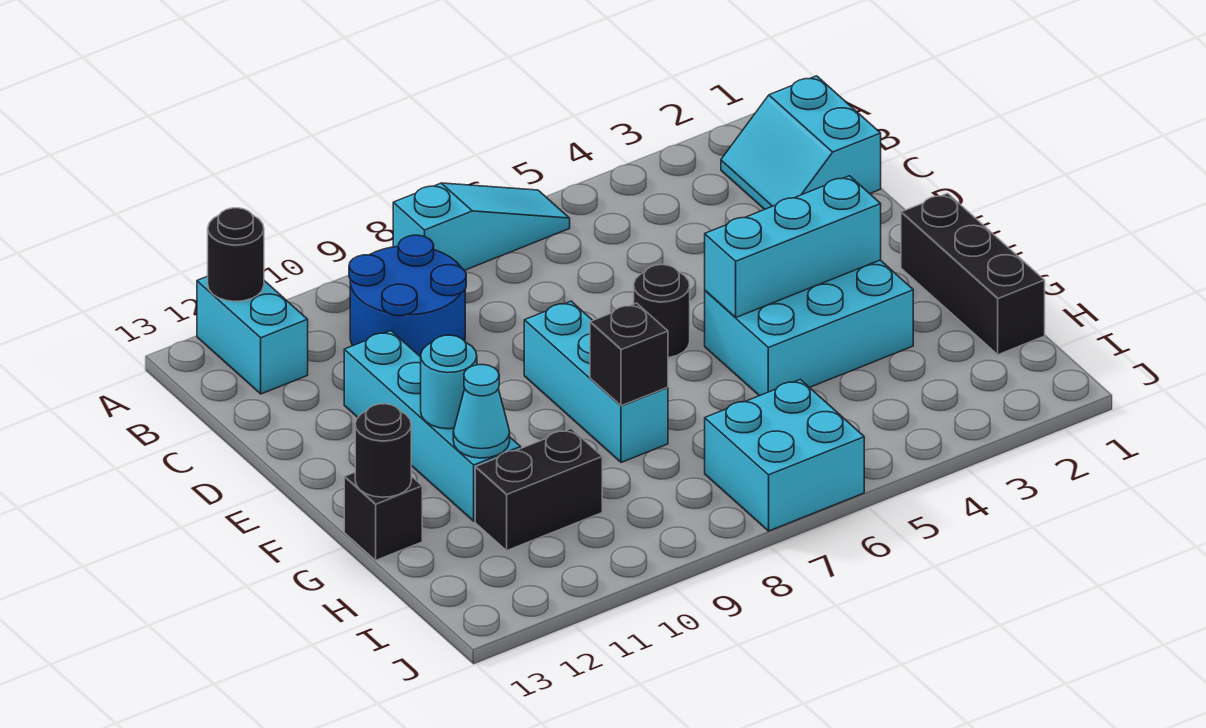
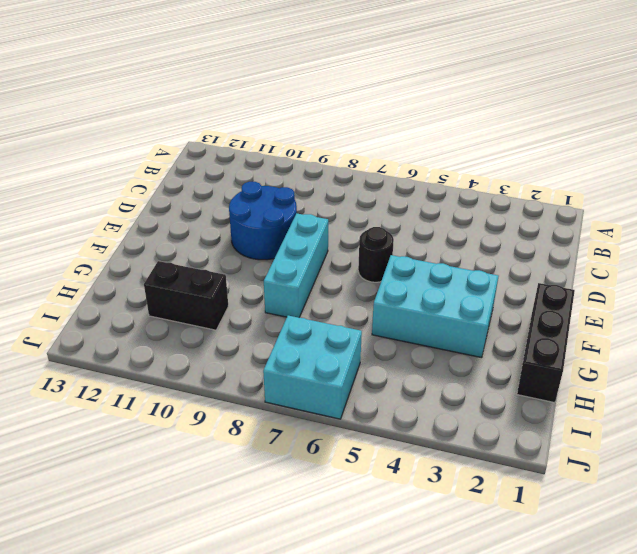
blue round brick D9:E10 level 1 -> blue round brick B9:C10 level 1
none -> cyan slope A6:A8 level 1 top 8
none -> cyan brick A12:B12 level 1
none -> cyan slope B1:C2 level 1 top 1

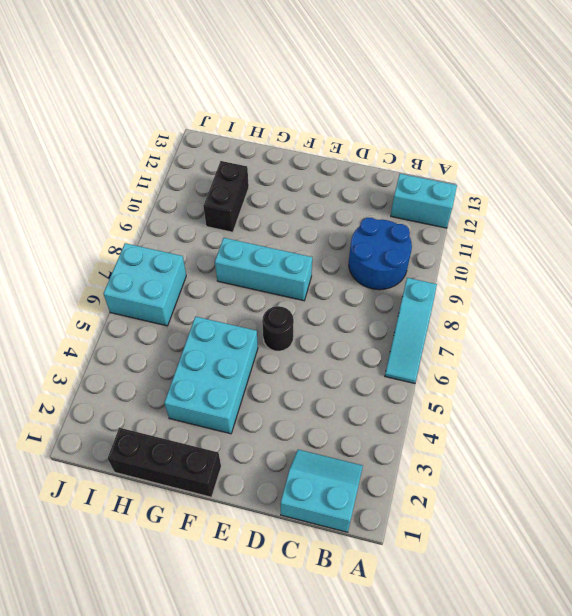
none -> cyan brick D11:G11 level 1
none -> black brick G13 level 1
none -> black round brick A12 level 2

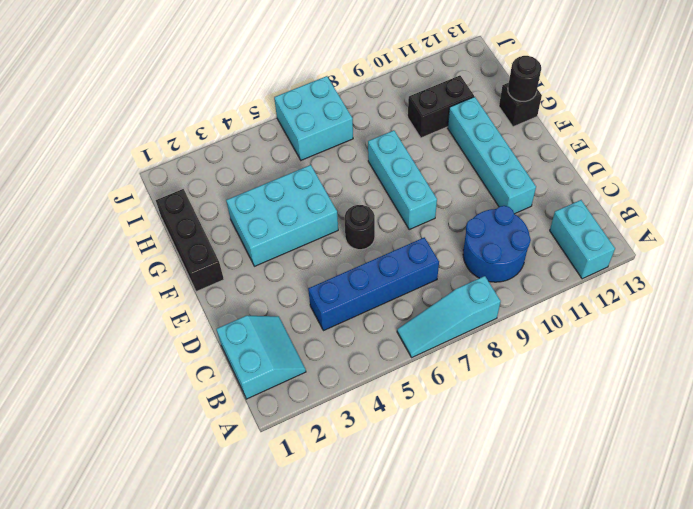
blue brick C4:C7 level 1 -> none
none -> black round brick A12 level 2
none -> cyan brick F3:F5 level 2
none -> cyan round brick F11 level 2

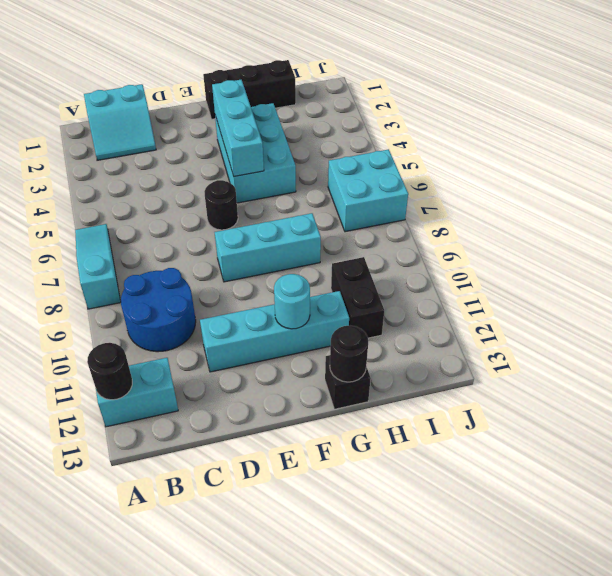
none -> black brick G8 level 2
none -> cyan cone G11 level 2

